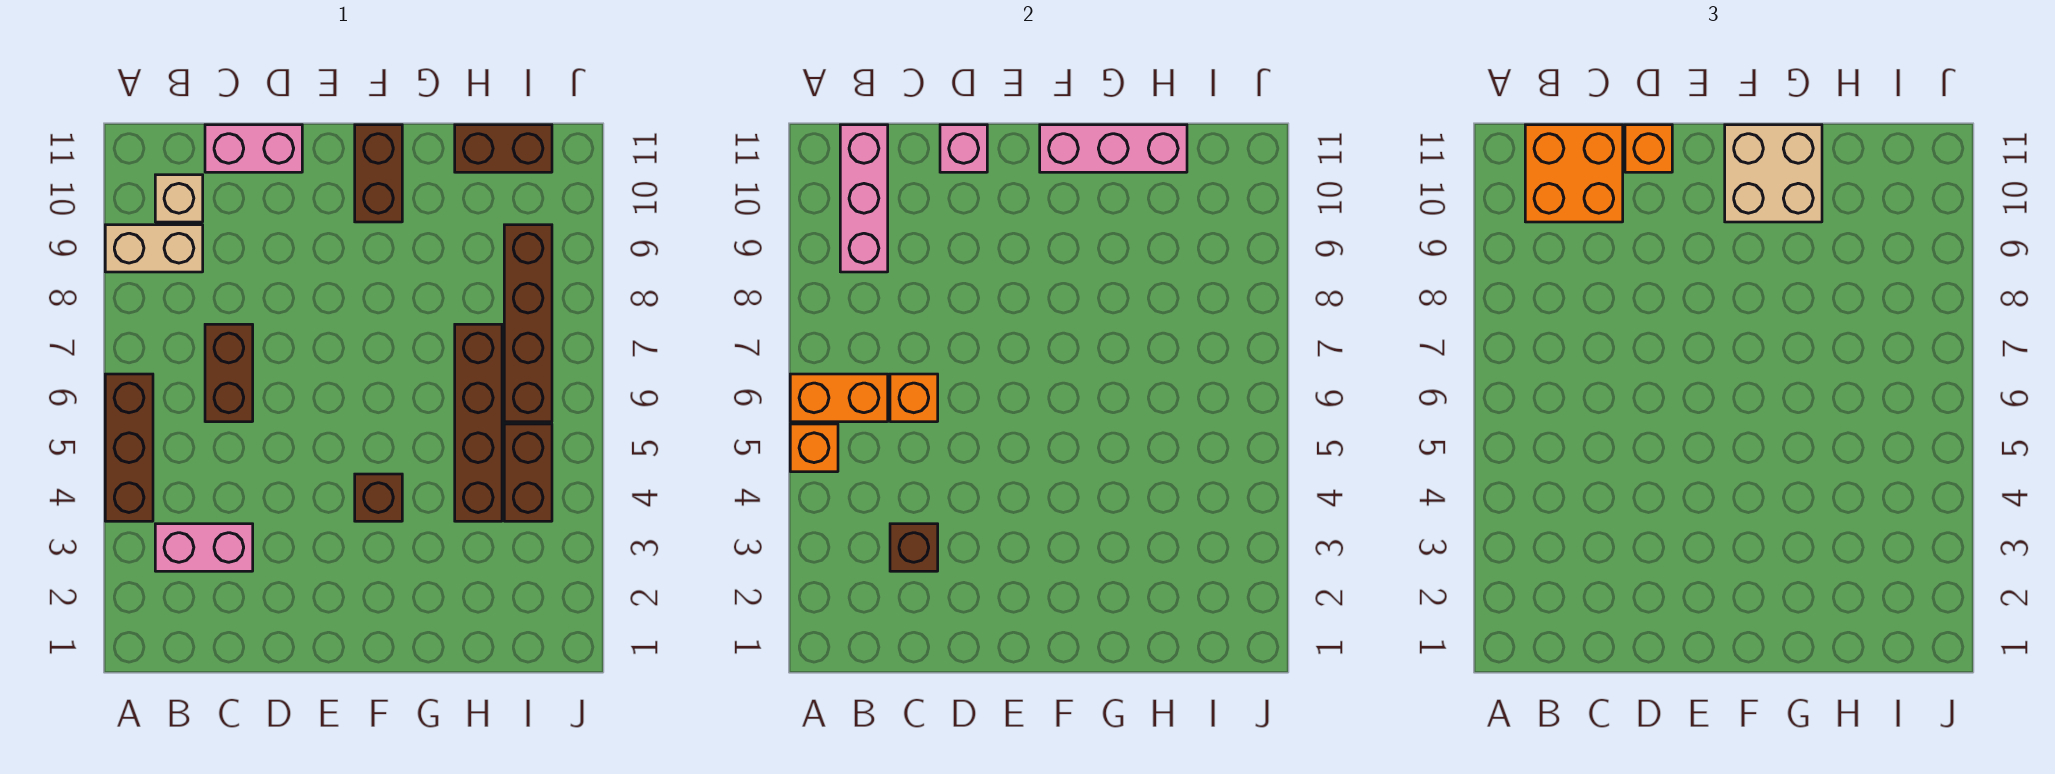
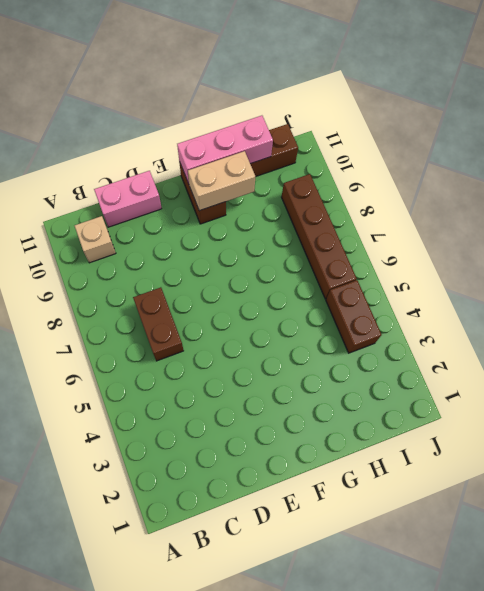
tan brick F10:G10 level 2 -> tan brick A9:B9 level 1
none -> brown brick A4:A6 level 1
none -> pink brick B3:C3 level 1
none -> brown brick F4 level 1

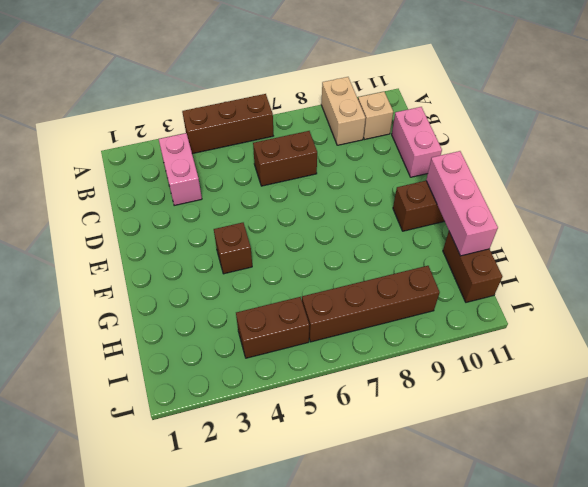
none -> brown brick H4:H7 level 1
none -> orange brick A5 level 2
none -> orange brick A6:B6 level 2

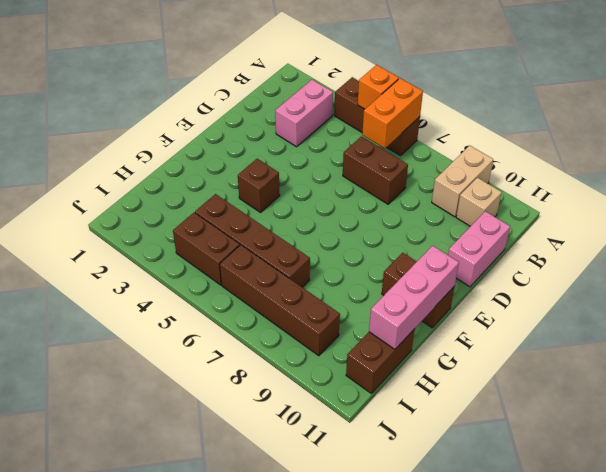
none -> pink brick B9:B11 level 2
none -> brown brick C3 level 2
none -> orange brick C6 level 2

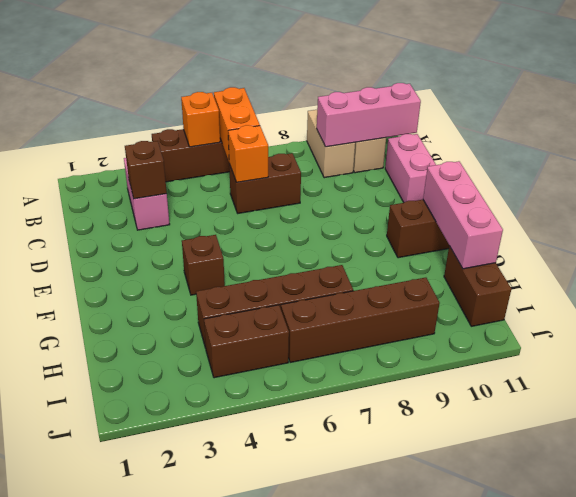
none -> pink brick D11 level 2
none -> orange brick B10:C11 level 3
none -> orange brick D11 level 3

